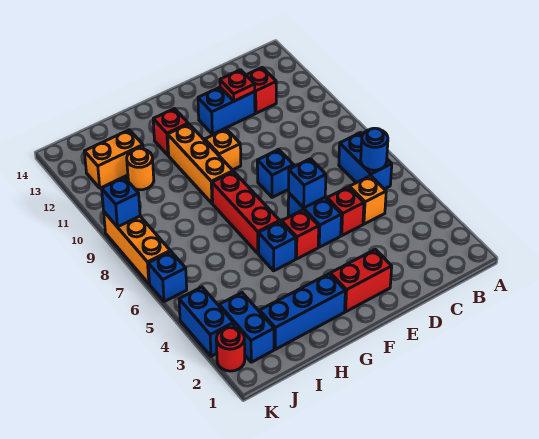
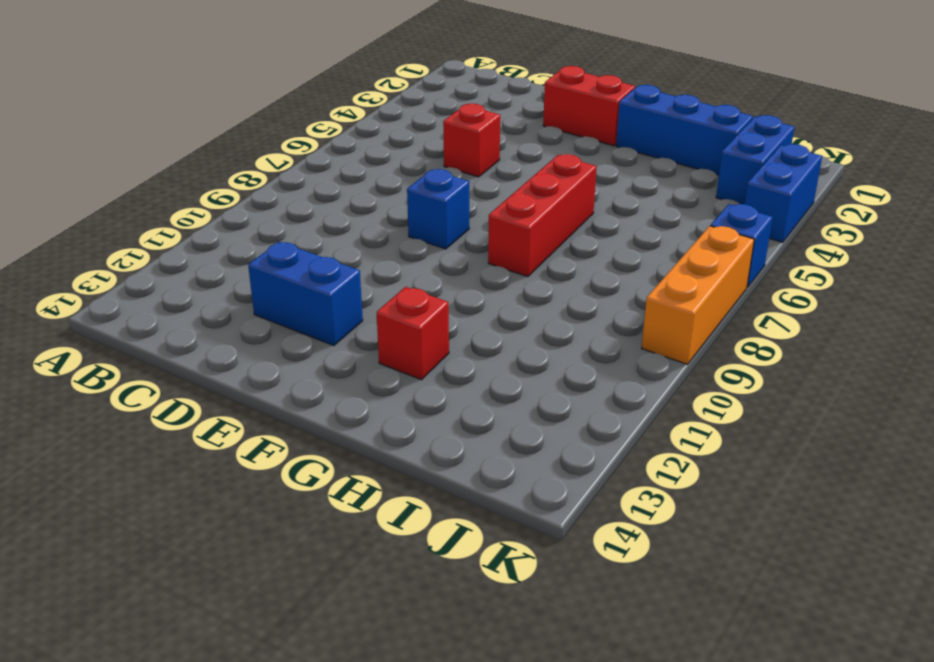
none -> blue brick B6:B7 level 1
none -> orange brick C5 level 1
none -> red brick C12 level 1

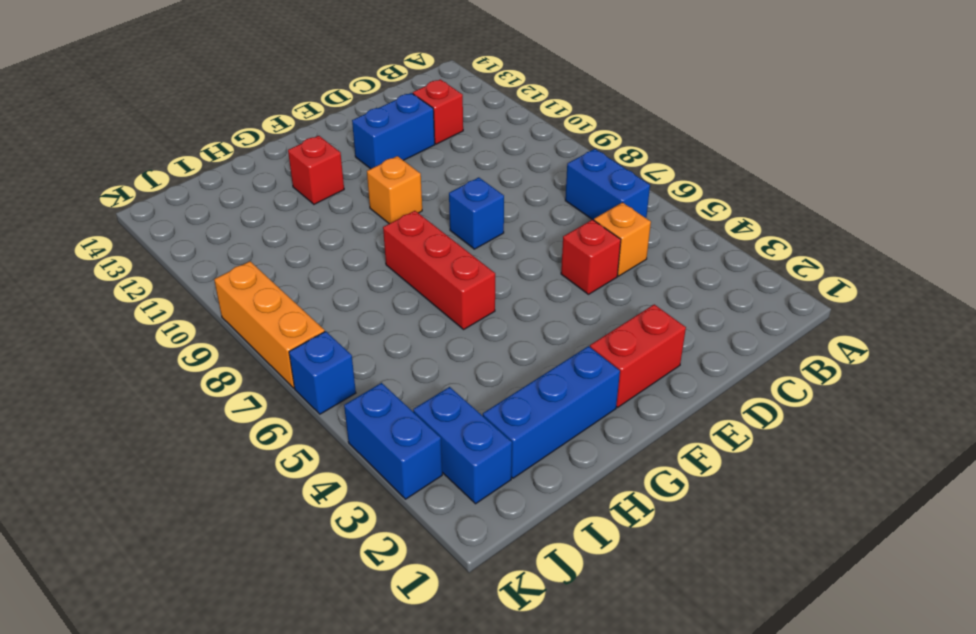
none -> blue brick E5:E6 level 1
none -> red brick F5 level 1
none -> blue brick G5 level 1

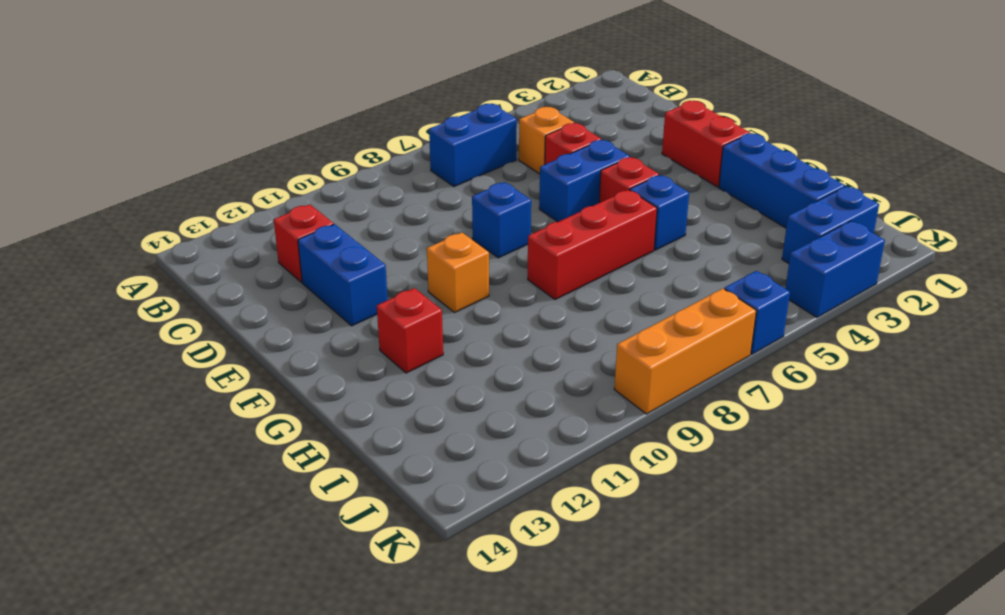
none -> orange brick G9:G11 level 1
none -> orange round brick I11 level 1
none -> orange brick I12:J12 level 1

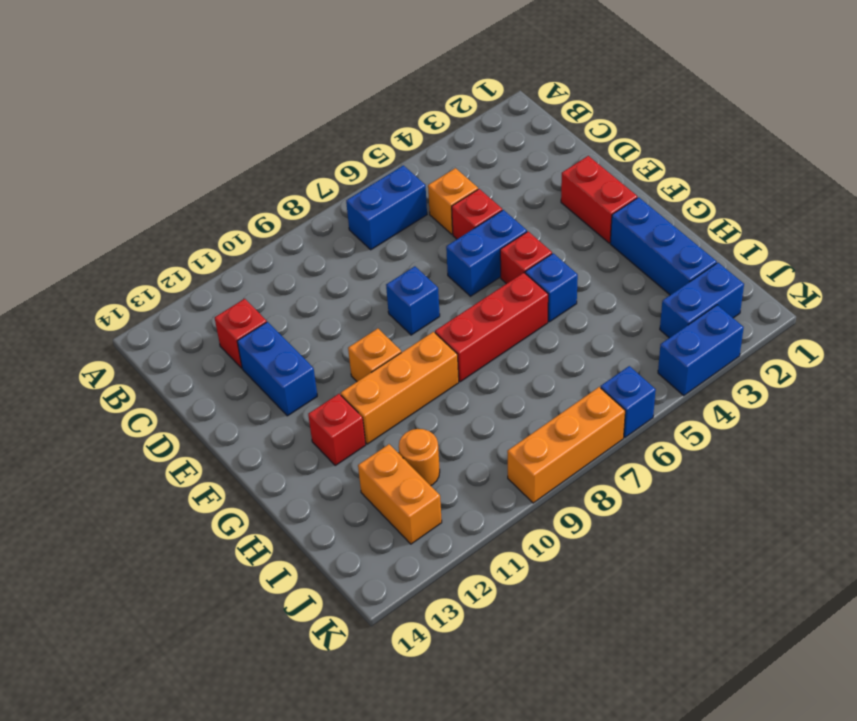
none -> red round brick K2 level 1
none -> blue round brick B6 level 2
none -> red plate D12 level 2

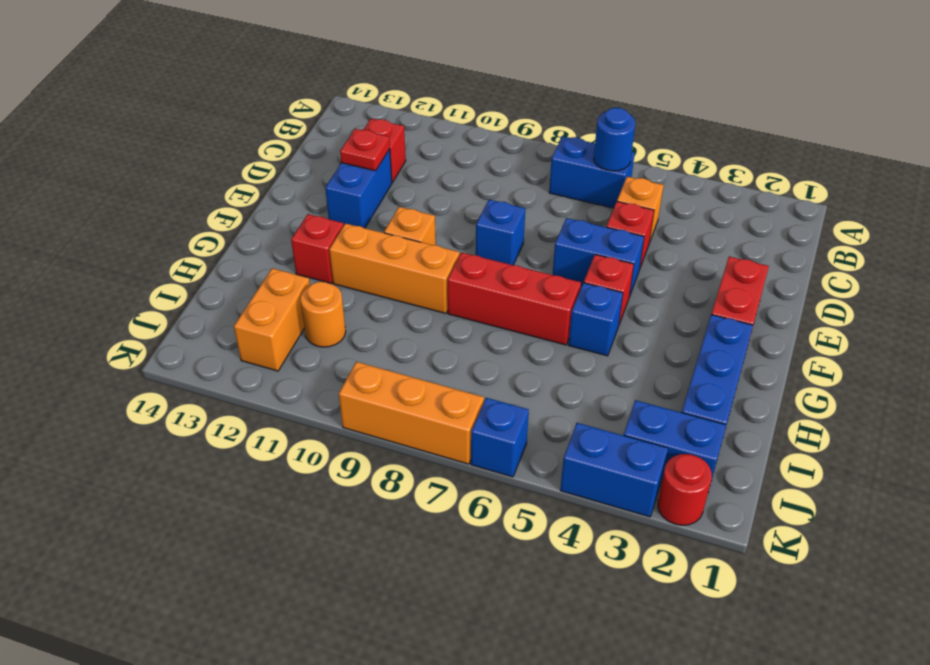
none -> blue brick E6 level 2
none -> blue brick K9 level 2

